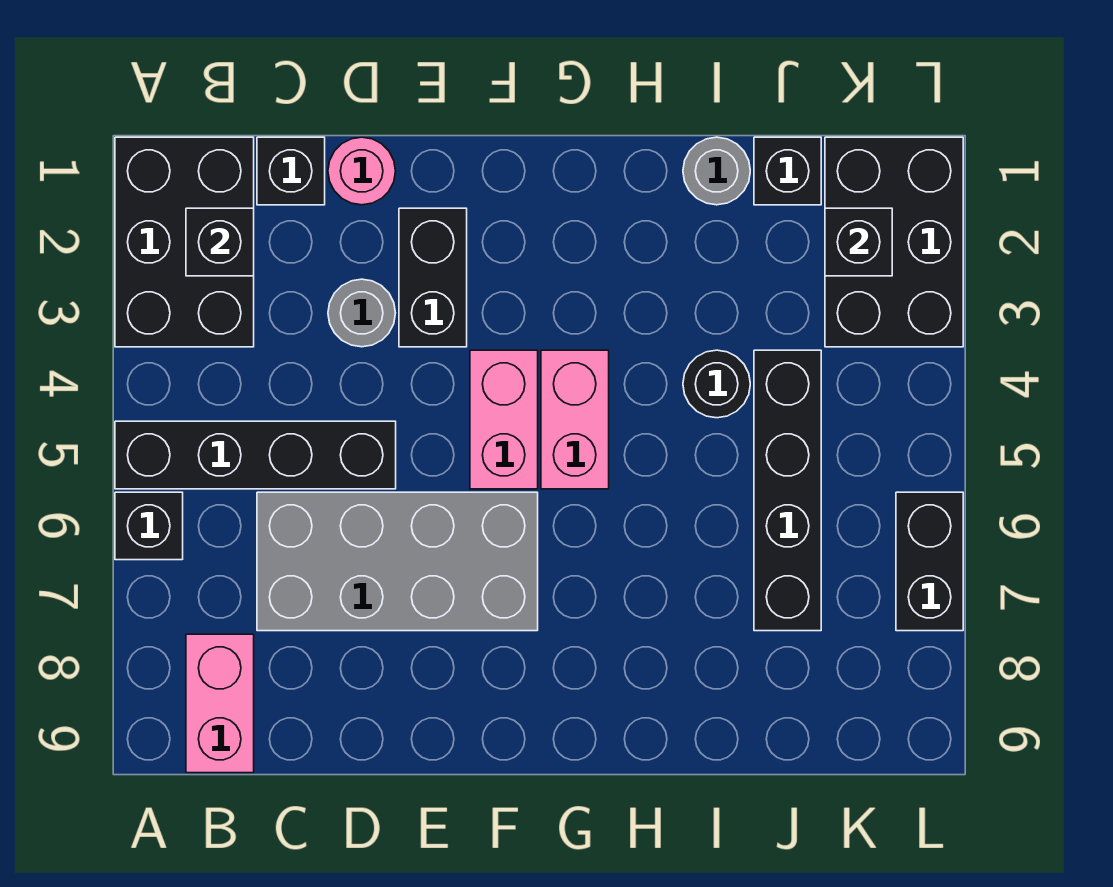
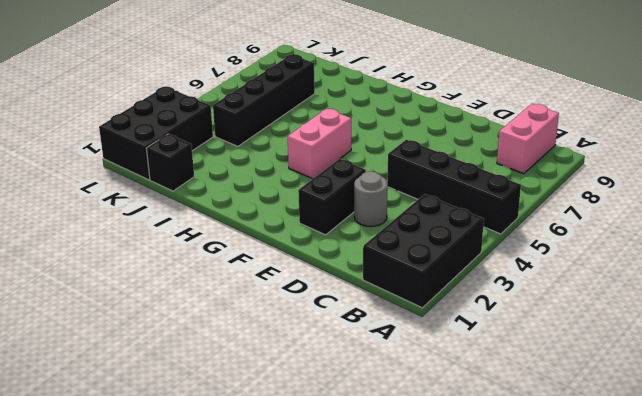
none -> black brick A6 level 1
none -> black brick C1 level 1
none -> grey brick C6:F7 level 1

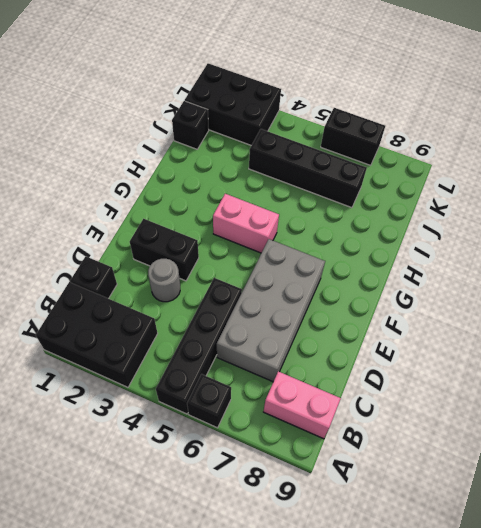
none -> pink round brick D1 level 1
none -> pink brick F4:F5 level 1
none -> grey round brick I1 level 1

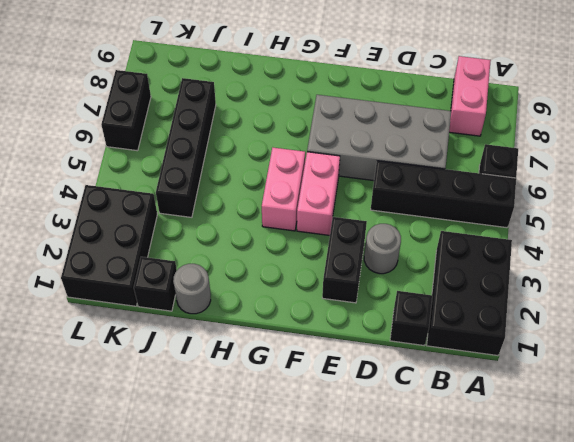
none -> pink round brick D1 level 1
none -> black round brick I4 level 1
none -> black brick B2 level 2

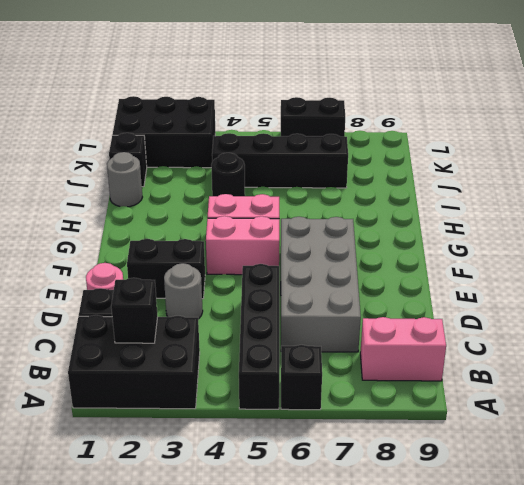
none -> black brick K2 level 2

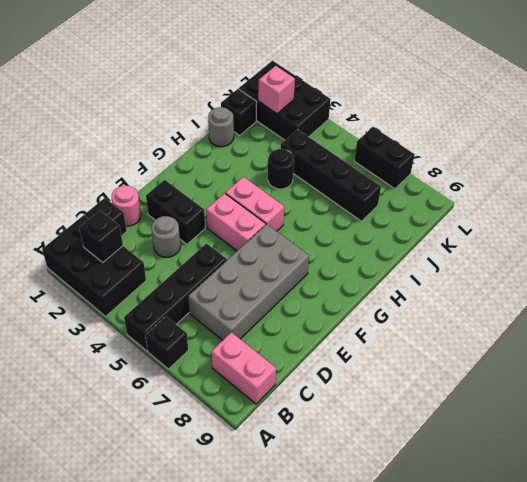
pink brick K2 level 2 -> black brick K2 level 2

